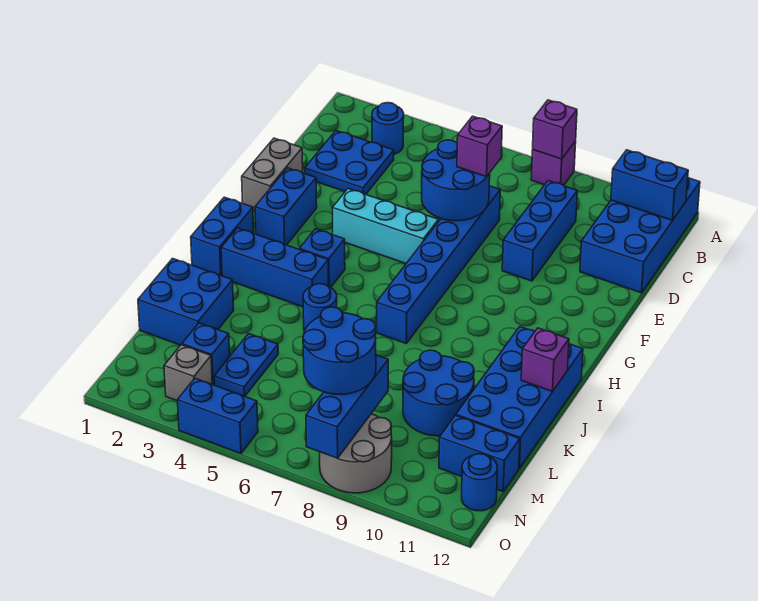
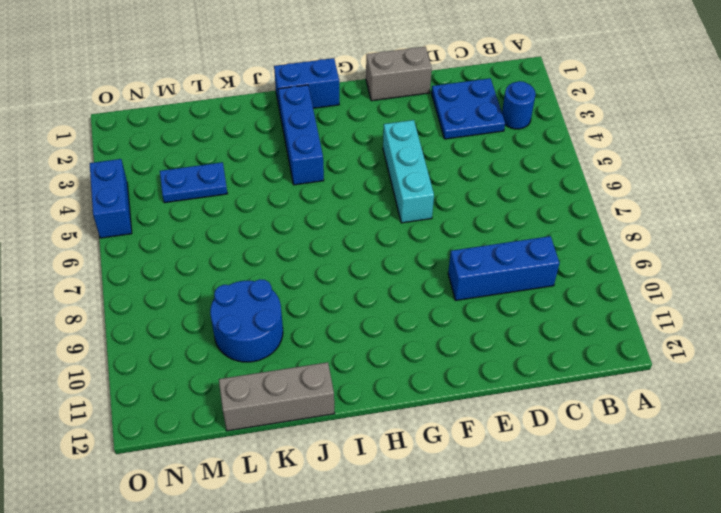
grey brick J12:L12 level 1 -> blue brick I11:L12 level 1
none -> purple brick A8 level 1
none -> blue brick A11:D12 level 1
none -> blue brick D7:I7 level 1
none -> blue brick F2:G2 level 1

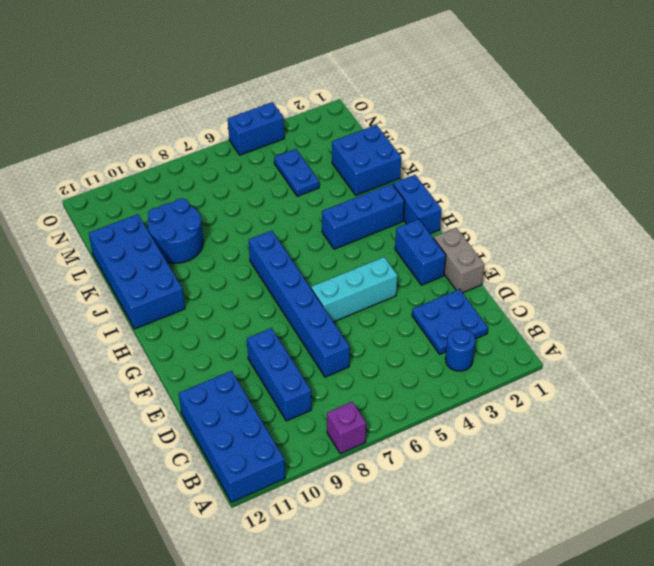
none -> blue brick H4 level 1
none -> blue round brick J5 level 1
none -> blue brick M3 level 1
none -> blue brick M11:M12 level 1

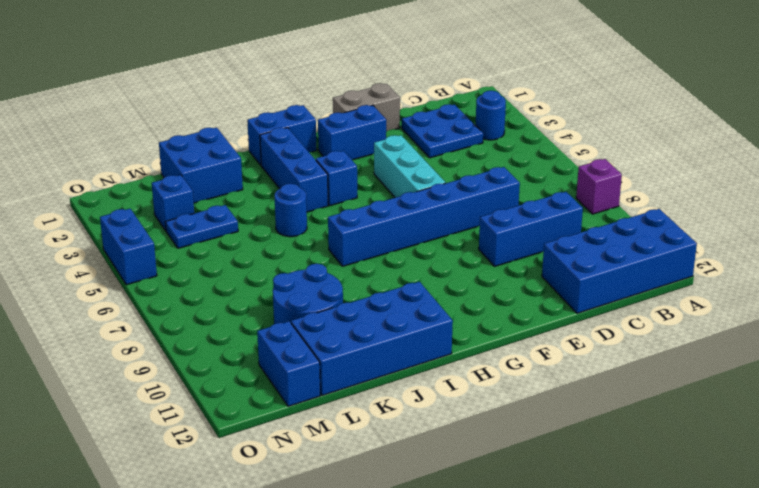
none -> grey brick N3 level 1
none -> grey round brick N8:O9 level 1
none -> blue round brick N12 level 1
none -> purple brick A8 level 2

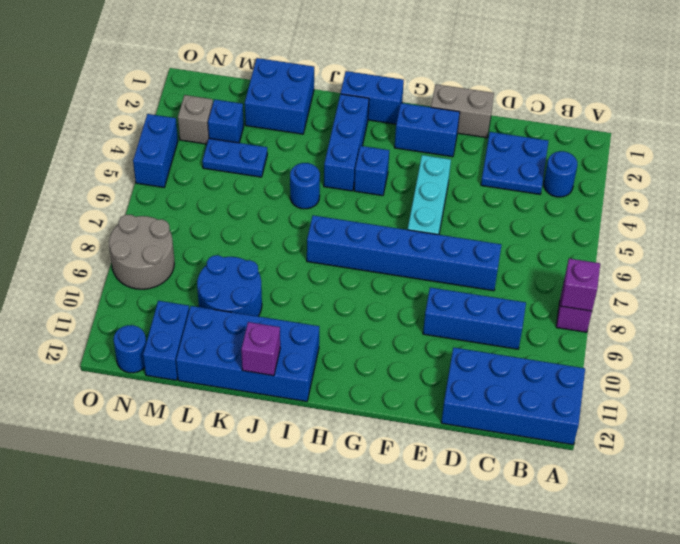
none -> blue brick B11:B12 level 2
none -> blue round brick D6:E7 level 2
none -> blue brick M8:O8 level 2
none -> purple brick D7 level 3

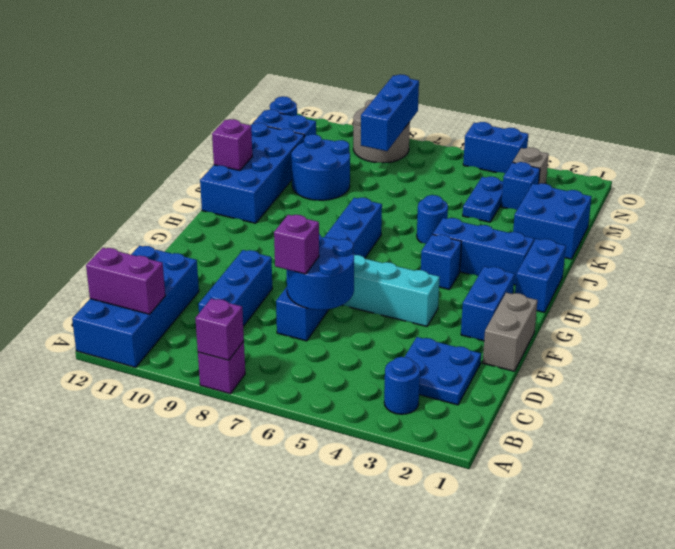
purple brick B11:B12 level 2 -> blue brick B11:B12 level 2
none -> blue round brick M7:N8 level 3

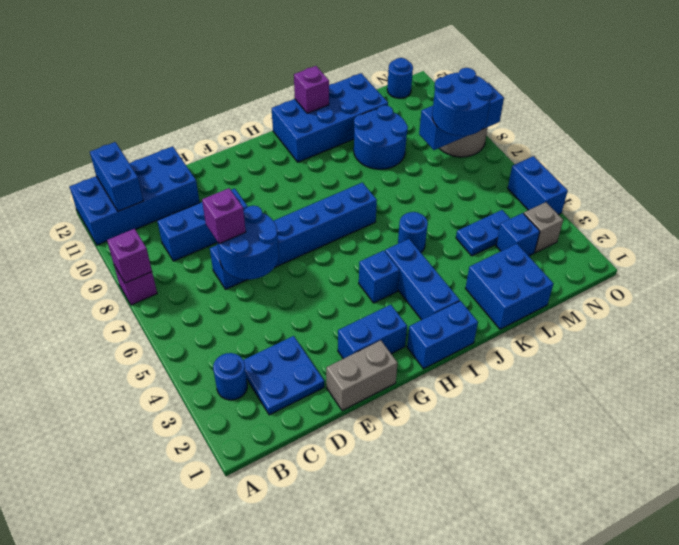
none -> cyan brick F4:F6 level 1
none -> blue brick M11:M12 level 1

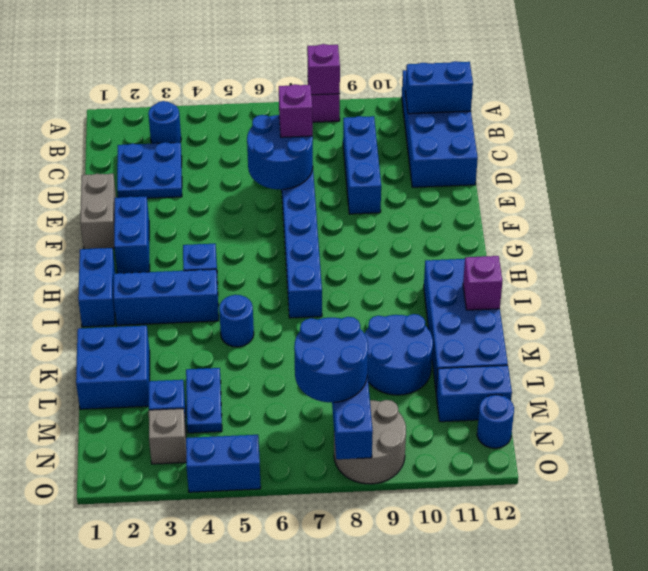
none -> cyan brick F4:F6 level 1

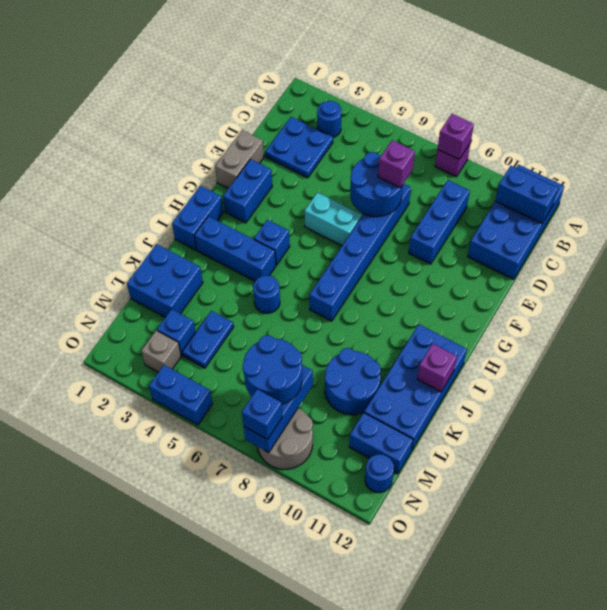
cyan brick F5:F6 level 1 -> cyan brick F4:F6 level 1
blue brick O8 level 3 -> none

